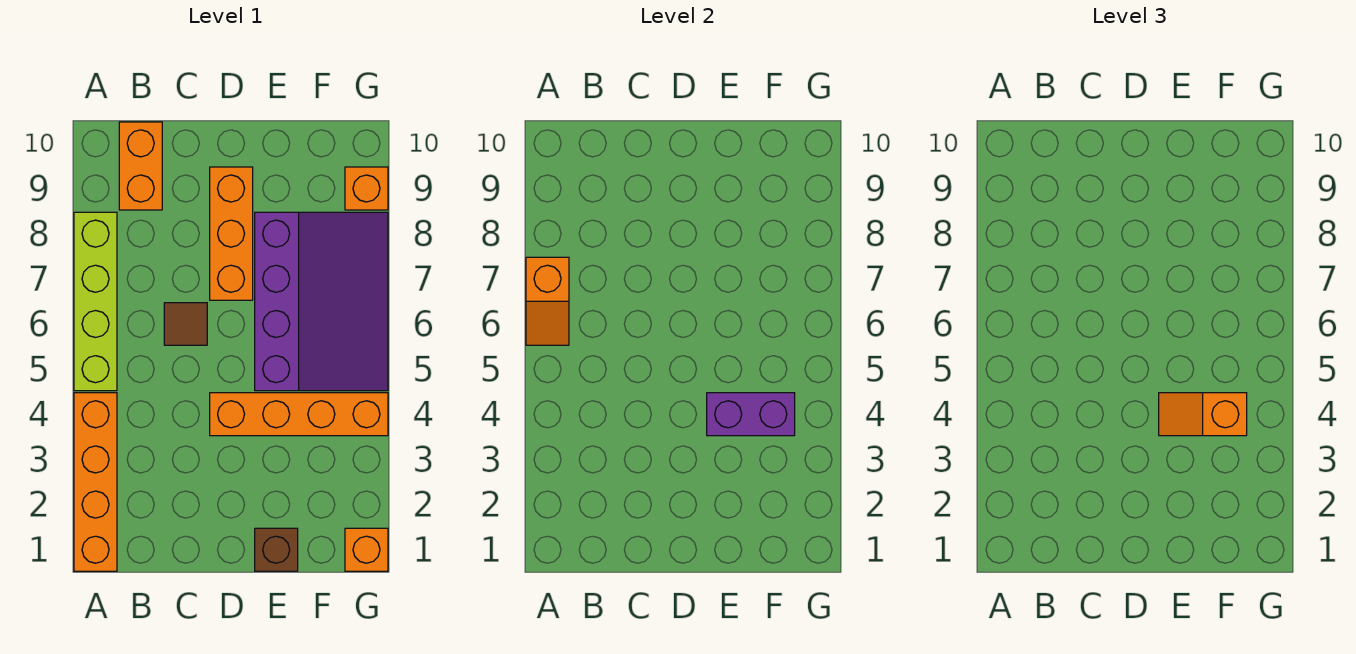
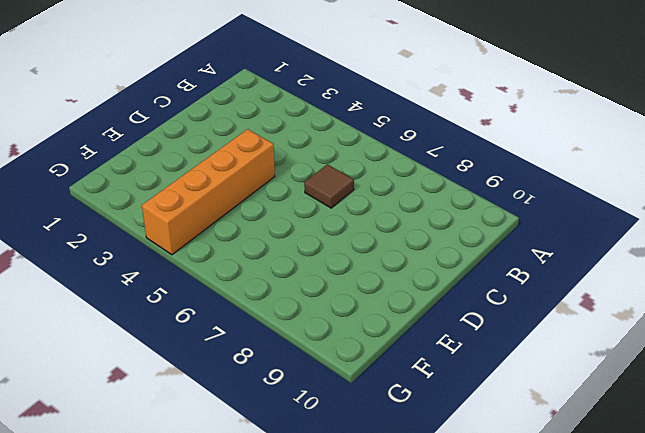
none -> orange brick A1:A4 level 1
none -> lime brick A5:A8 level 1
none -> orange brick B9:B10 level 1

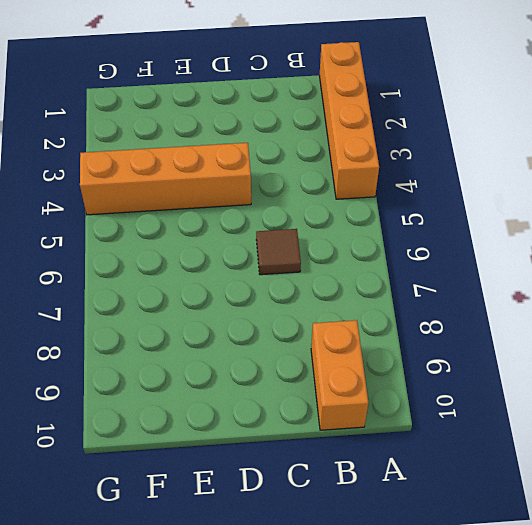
none -> lime brick A5:A8 level 1
none -> orange brick D7:D9 level 1
none -> brown brick E1 level 1

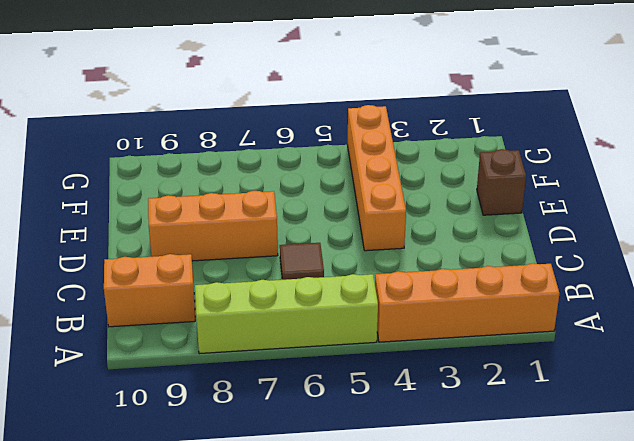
none -> purple slope E5:G8 level 1 top E
none -> orange brick G1 level 1
none -> orange brick G9 level 1

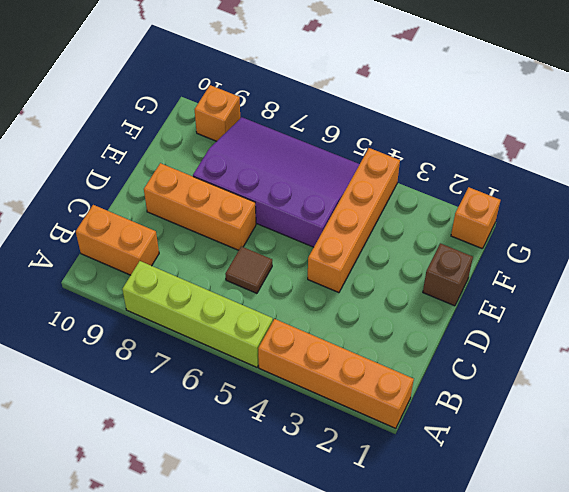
none -> orange slope A6:A7 level 2 top 7
none -> purple brick E4:F4 level 2
none -> orange slope E4:F4 level 3 top F

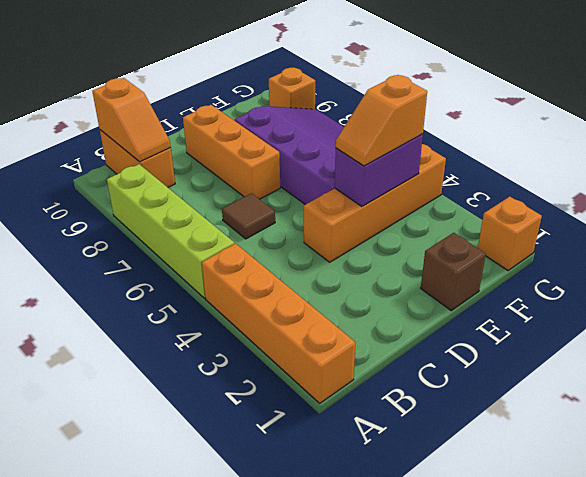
orange slope B9:B10 level 2 top 10 -> orange slope A6:A7 level 2 top 7

